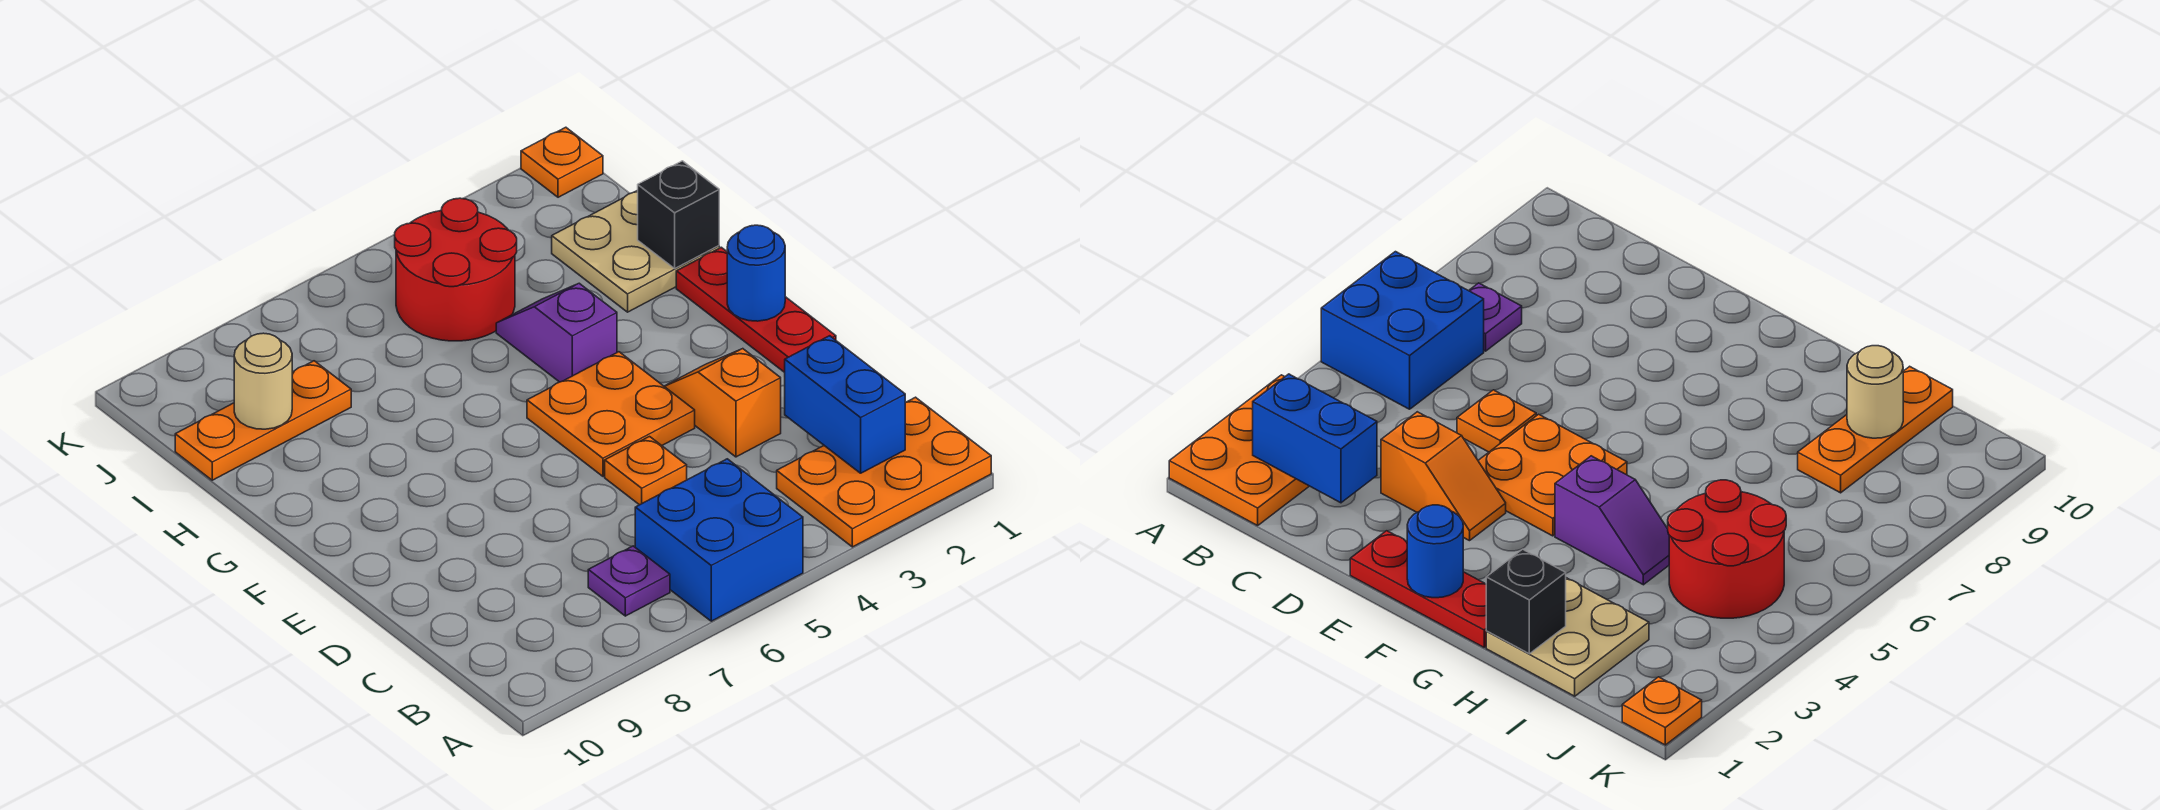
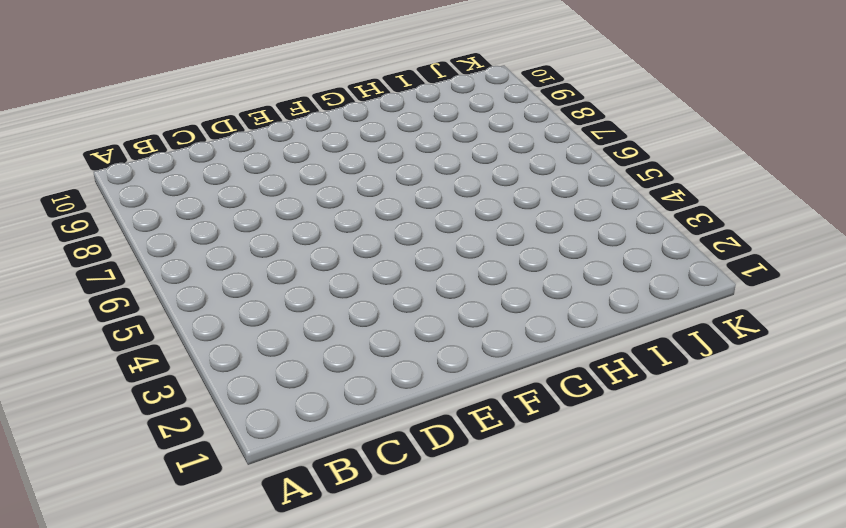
none -> orange plate A1:B3 level 1
none -> blue brick A5:B6 level 1
none -> purple plate B7 level 1

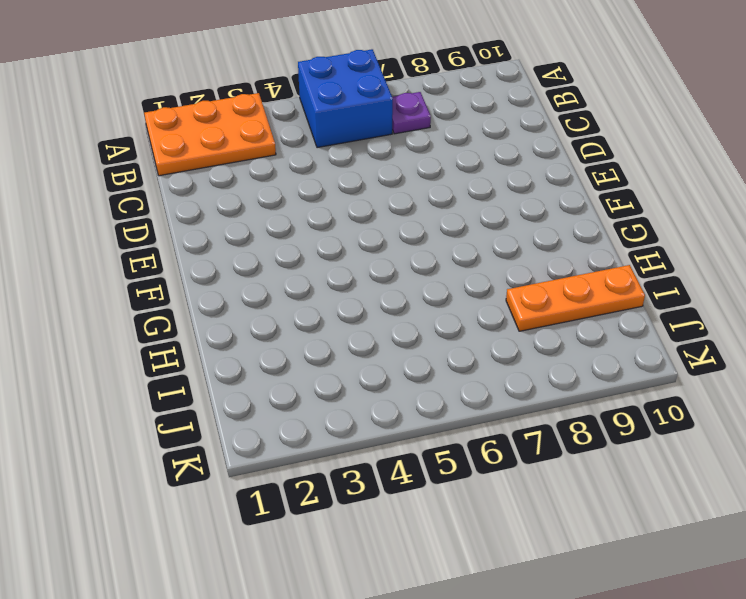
none -> orange slope D3:E3 level 1 top D
none -> orange plate D5 level 1
none -> red plate E1:G1 level 1

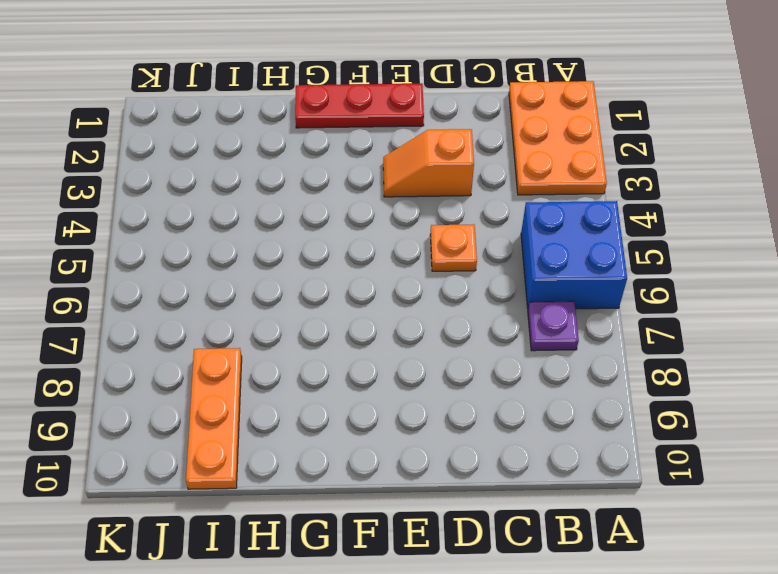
none -> orange plate E4:F5 level 1
none -> purple slope G4:H4 level 1 top G
none -> tan plate H1:I2 level 1

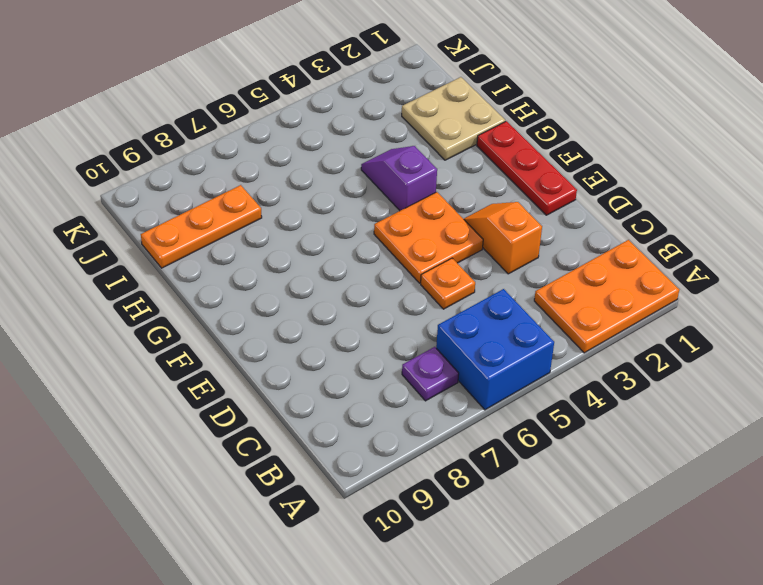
none -> red round brick I4:J5 level 1
none -> orange plate K1 level 1
none -> blue brick B2:C2 level 2

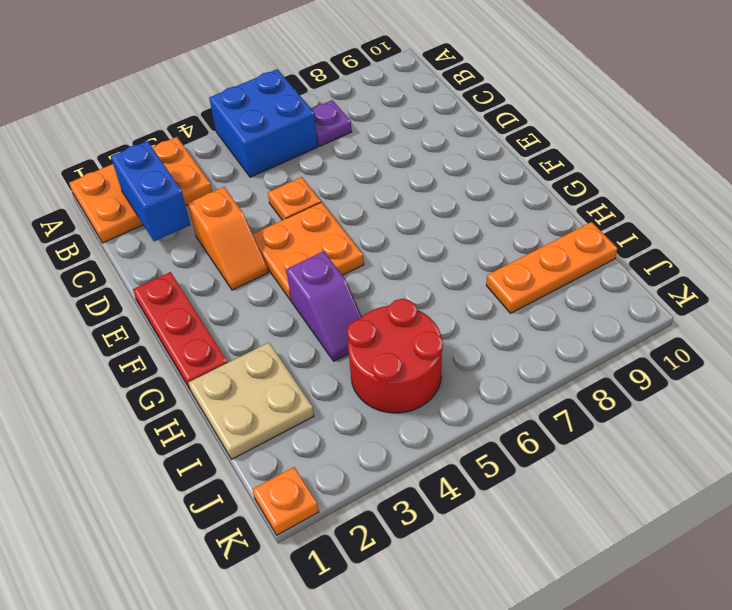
none -> blue round brick F1 level 2
none -> black brick H1 level 2
none -> tan round brick I9 level 2

